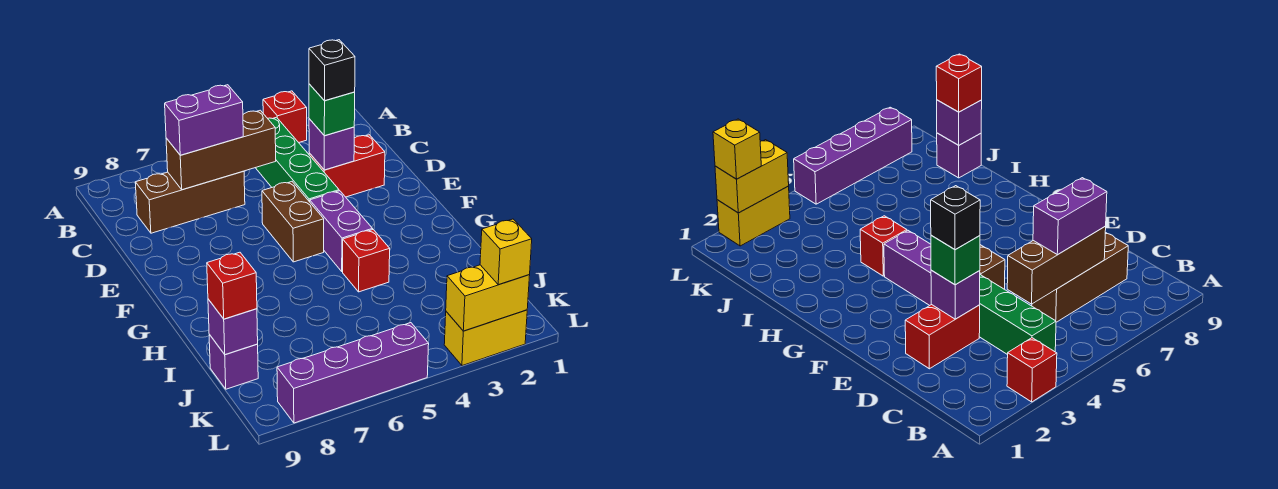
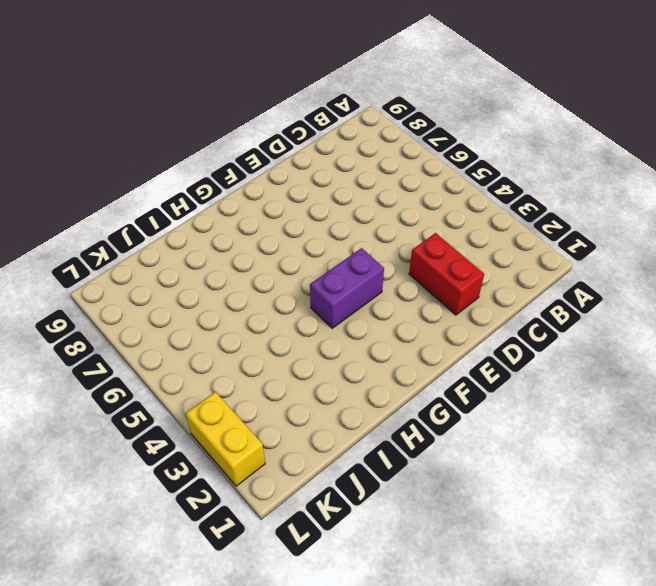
none -> red brick A3 level 1
none -> green brick B4:E4 level 1
none -> brown brick C6:C8 level 1

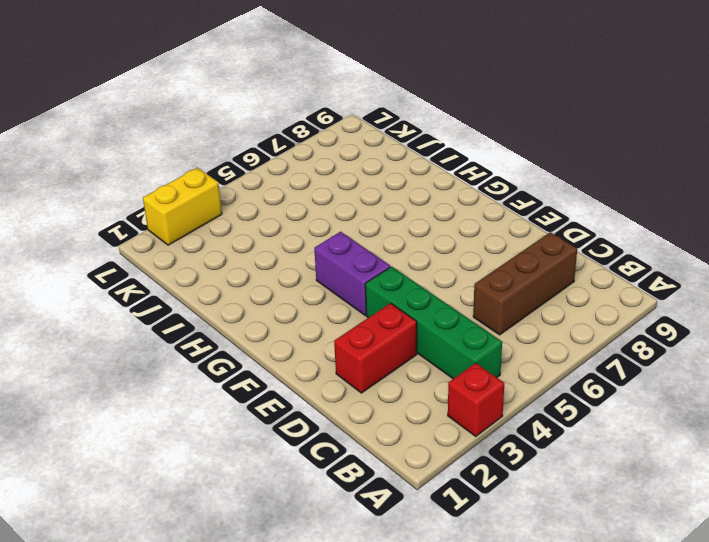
none -> brown brick E5:F5 level 1
none -> red brick H4 level 1
none -> purple brick J9 level 1

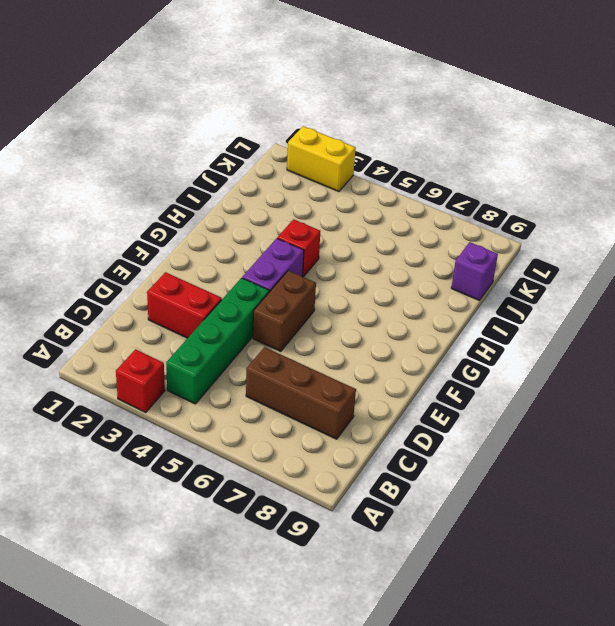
none -> purple brick L5:L8 level 1
none -> brown brick C5:C7 level 2
none -> purple brick D3 level 2

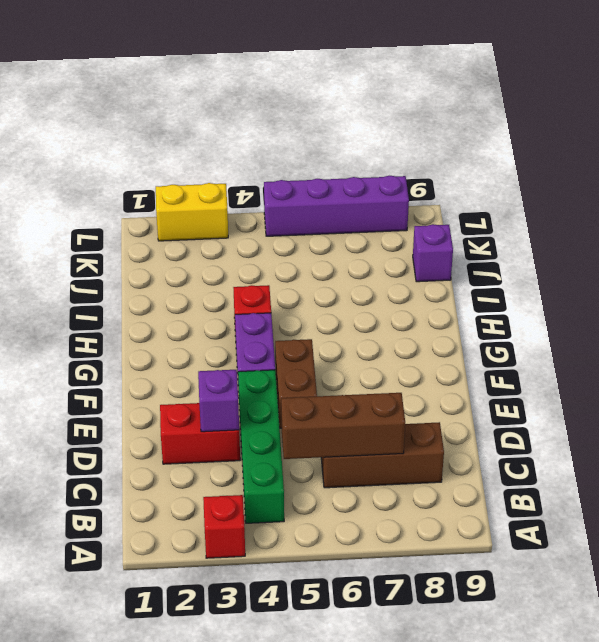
none -> purple brick J9 level 2
none -> yellow brick L2:L3 level 2
none -> purple brick C6:C7 level 3

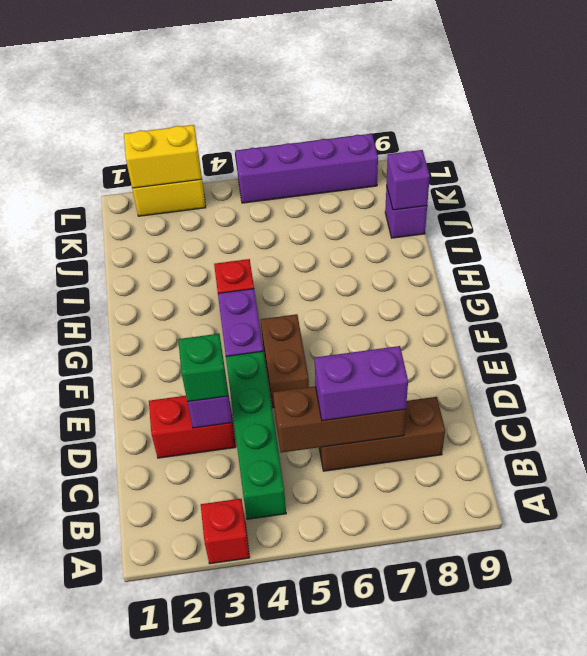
none -> red brick J9 level 3
none -> yellow brick L2 level 3
none -> black brick D3 level 4

